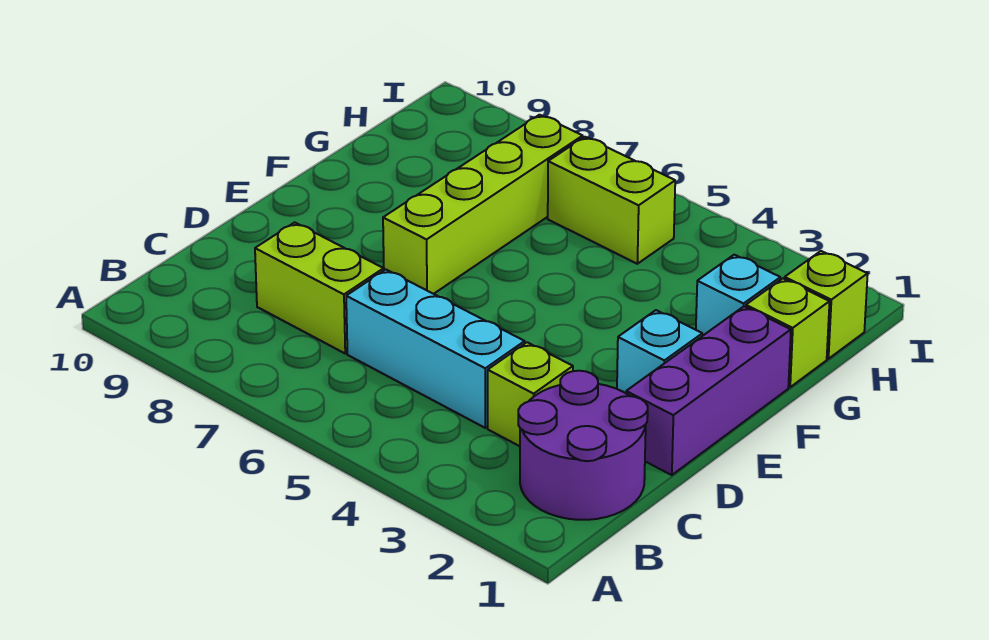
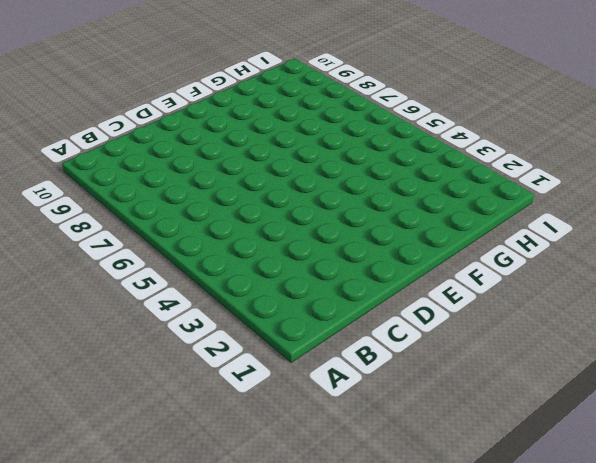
none -> purple round brick B1:C2 level 1
none -> lime brick C3 level 1

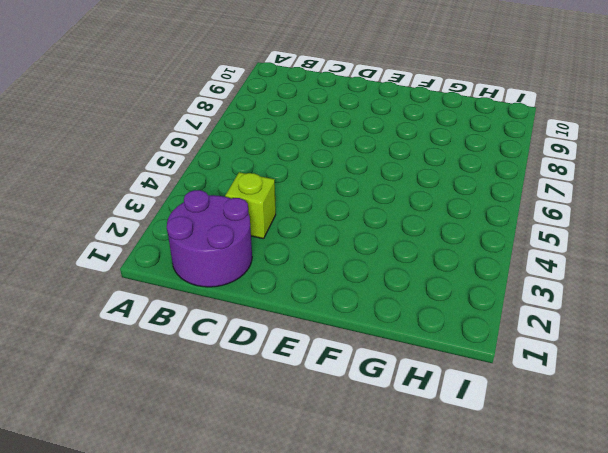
none -> cyan brick C4:C6 level 1
none -> lime brick C7:C8 level 1

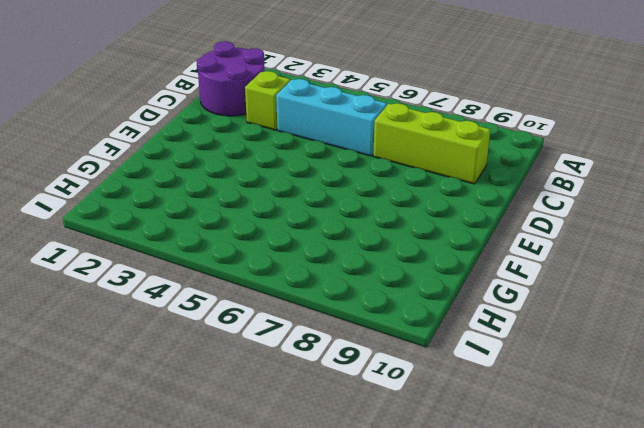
lime brick C7:C9 level 1 -> lime brick C7:C8 level 1
none -> purple brick D1:F1 level 1
none -> cyan brick E2 level 1

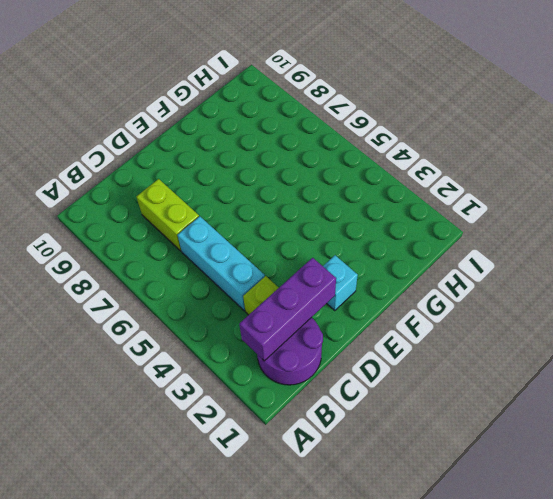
purple brick B2:D2 level 2 -> purple brick D1:F1 level 1
none -> lime brick E7:H7 level 1
none -> lime brick G1 level 1

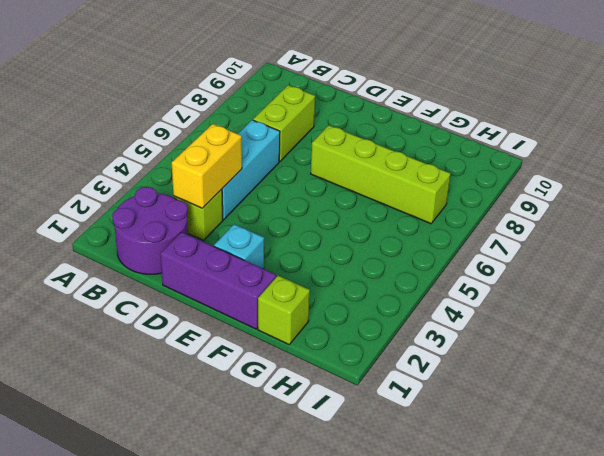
yellow brick C3:C4 level 2 -> none
none -> cyan brick G2 level 1
none -> lime brick H1 level 1

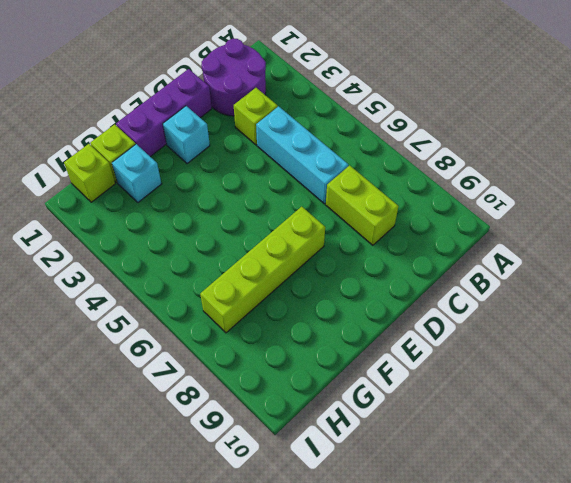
none -> lime brick H5:H6 level 1

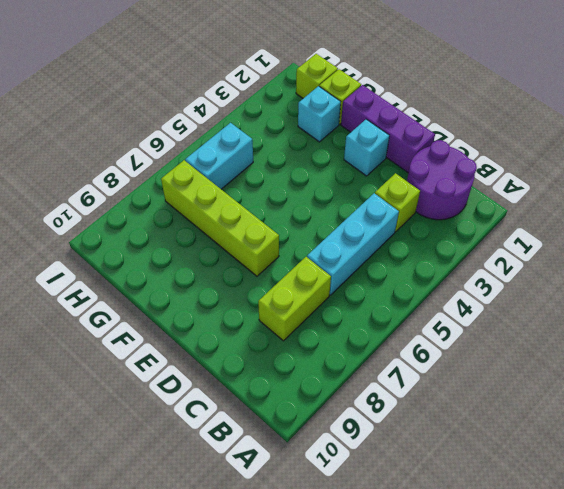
cyan brick H5:H6 level 1 -> lime brick H5:H6 level 1

